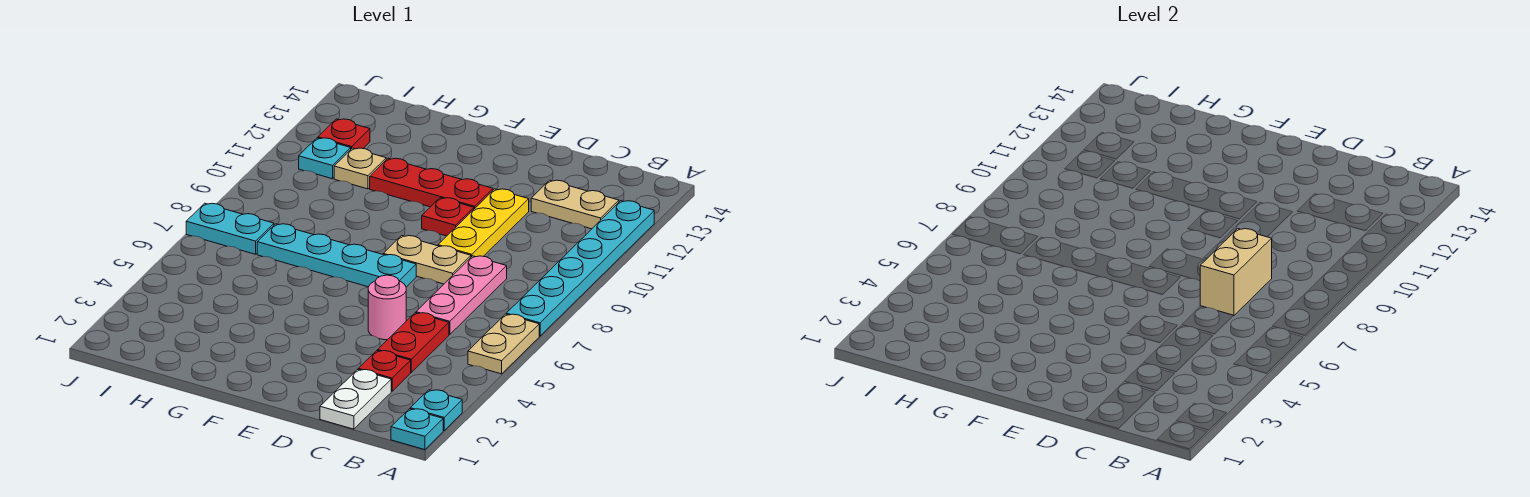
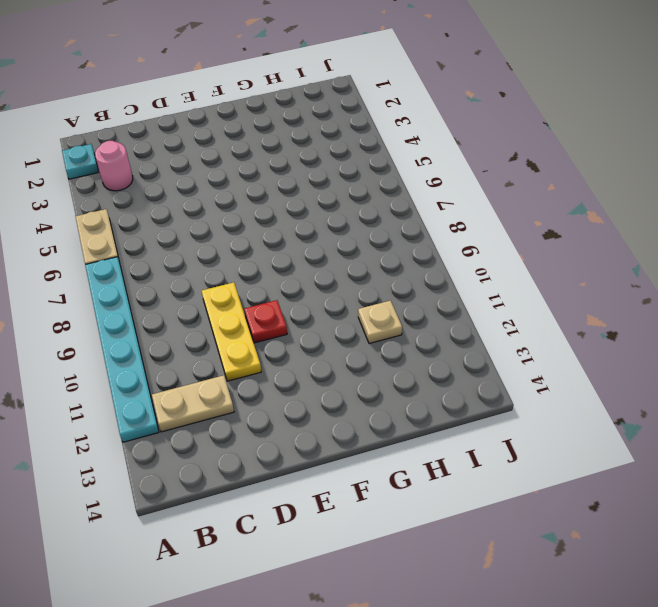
pink round brick B3 level 1 -> pink round brick D5 level 1
none -> cyan plate A1 level 1
none -> white plate C1:C2 level 1
none -> red plate C3 level 1

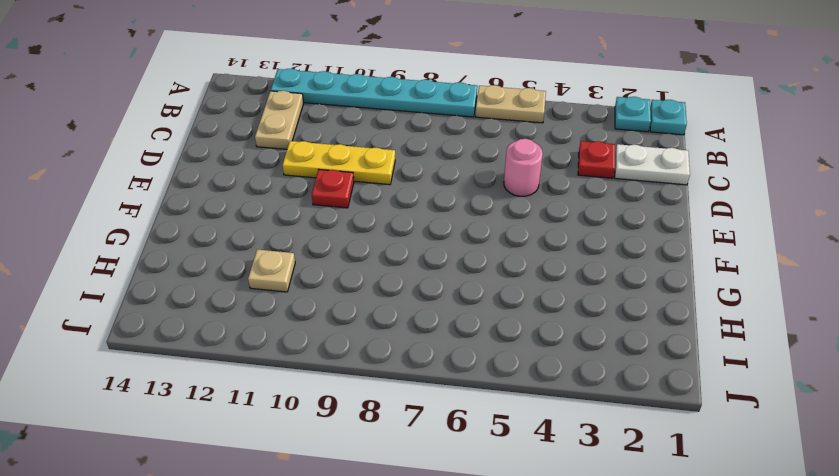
none -> red plate C4:C5 level 1
none -> pink plate C6:C8 level 1
none -> tan plate D8:E8 level 1

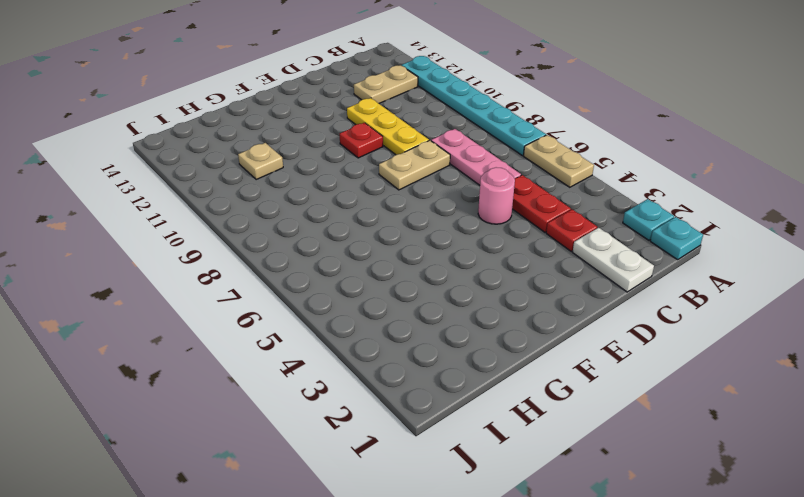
none -> cyan plate E7:H7 level 1
none -> red plate E11:G11 level 1
none -> cyan plate I7:J7 level 1

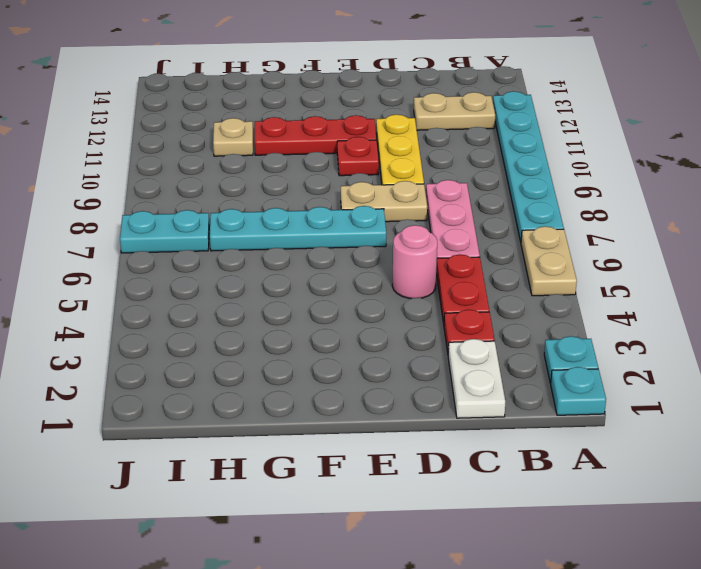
none -> cyan plate I11 level 1
none -> red plate I12 level 1
none -> tan brick C7:C8 level 2

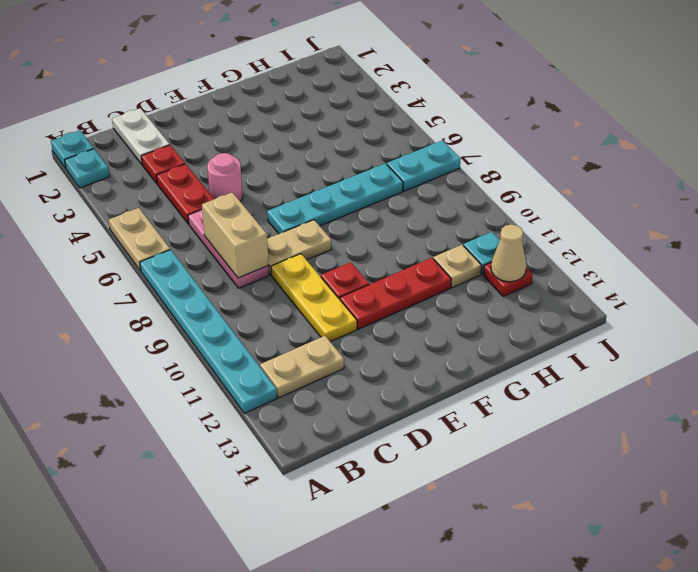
tan cone I12 level 2 -> none

